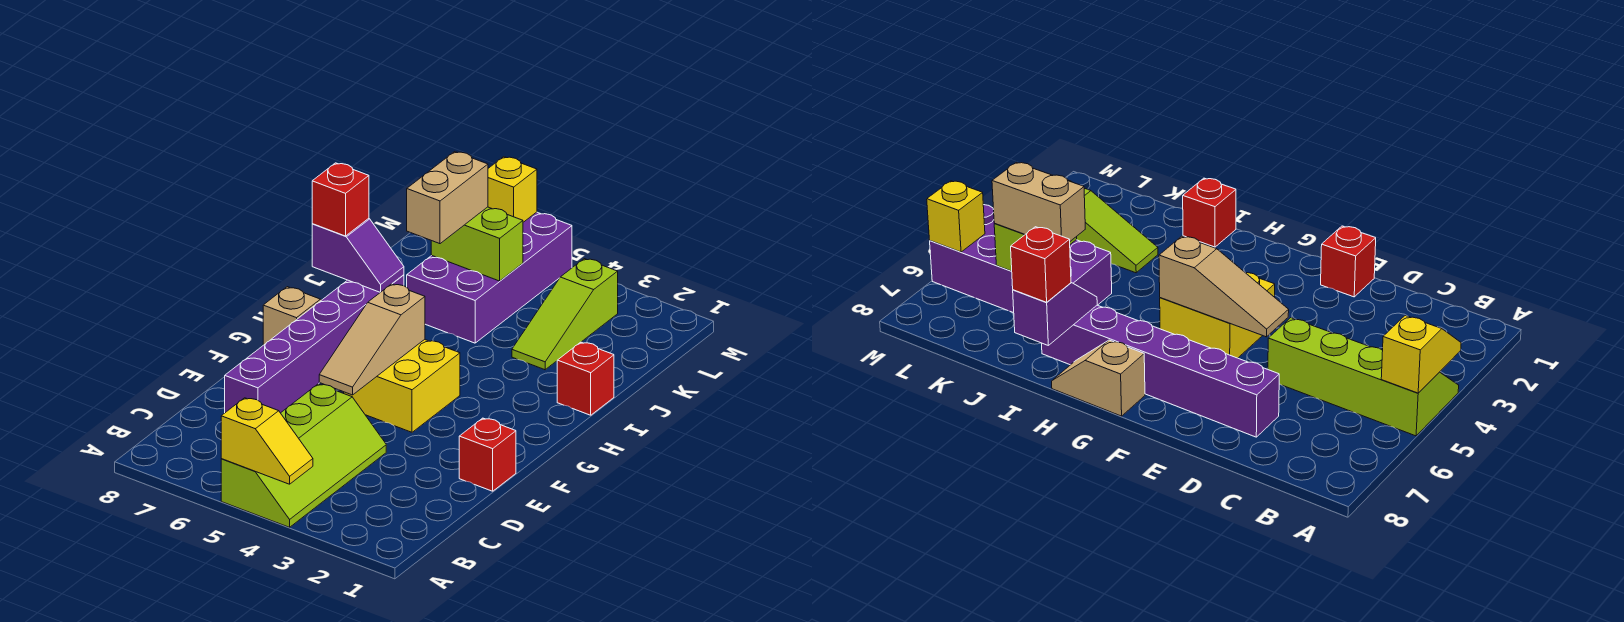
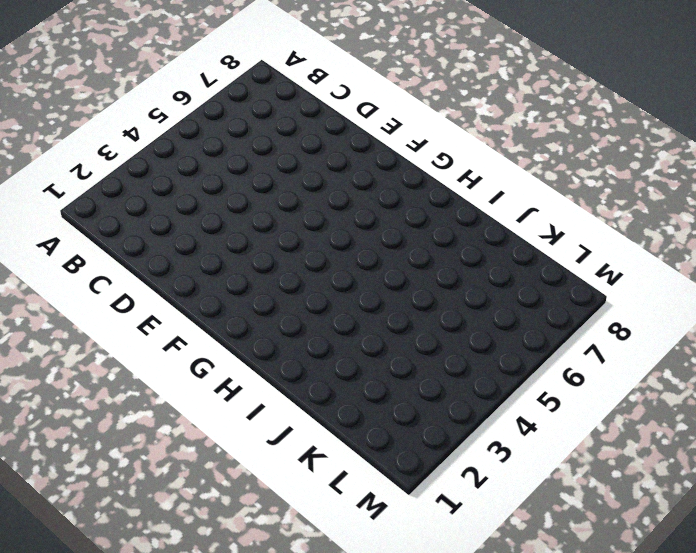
none -> lime slope A4:D5 level 1 top 5
none -> purple brick D7:I7 level 1
none -> red brick E1 level 1

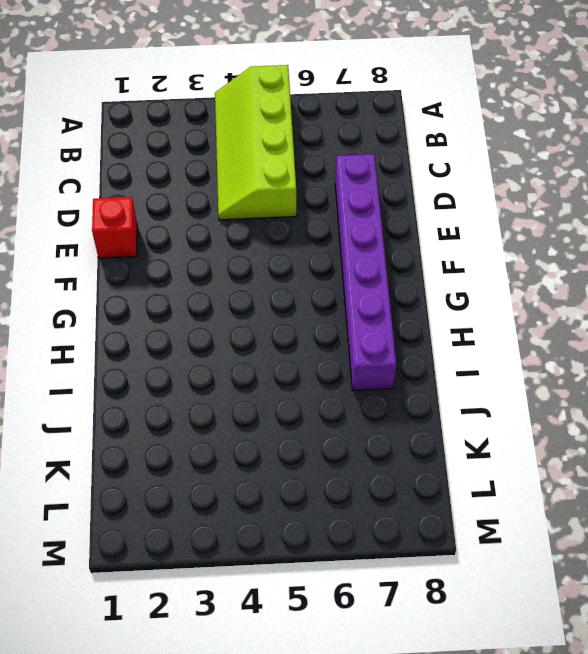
none -> yellow brick F4:G5 level 1
none -> tan slope G8:H8 level 1 top G
none -> red brick I1 level 1

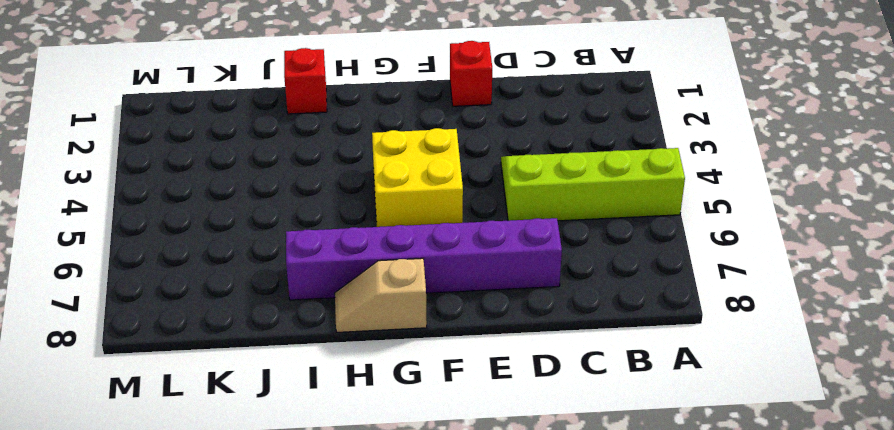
none -> lime slope J3:L3 level 1 top L
none -> purple brick J5:M6 level 1
none -> yellow slope A4:A5 level 2 top 5

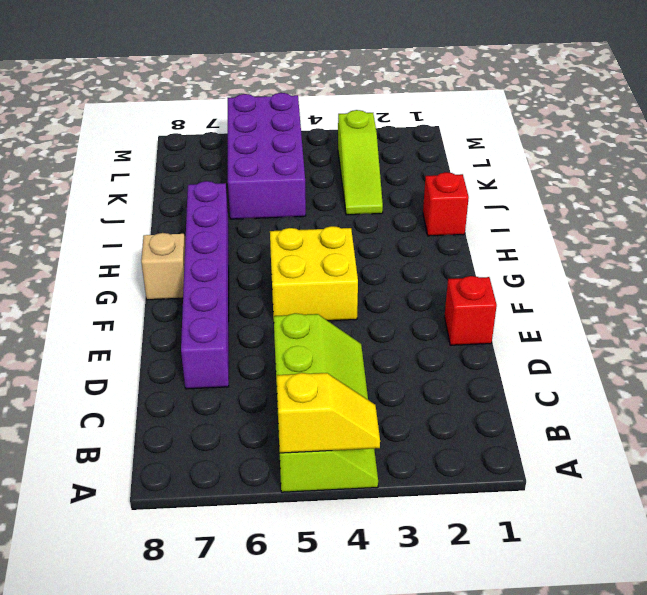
none -> tan slope E5:G5 level 2 top G
none -> purple slope I7:I8 level 2 top 8
none -> lime brick K5:K6 level 2

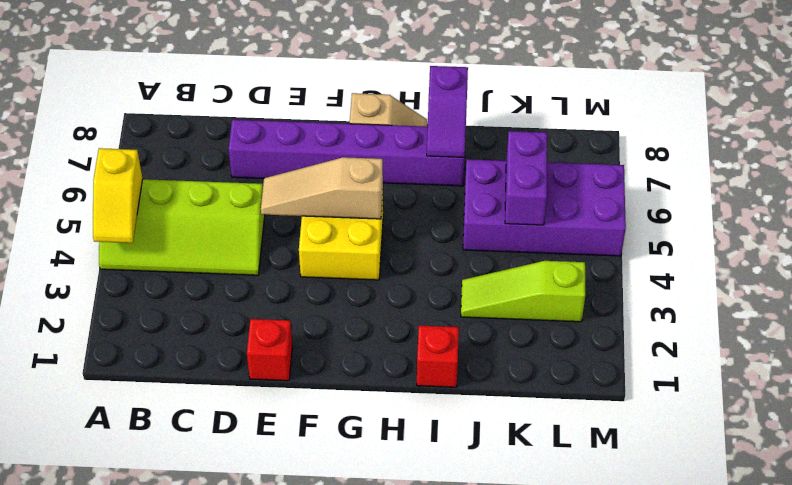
purple brick K5:K6 level 2 -> lime brick K5:K6 level 2
none -> yellow brick M6 level 2
none -> red brick I8 level 3
none -> tan brick J6:K6 level 3

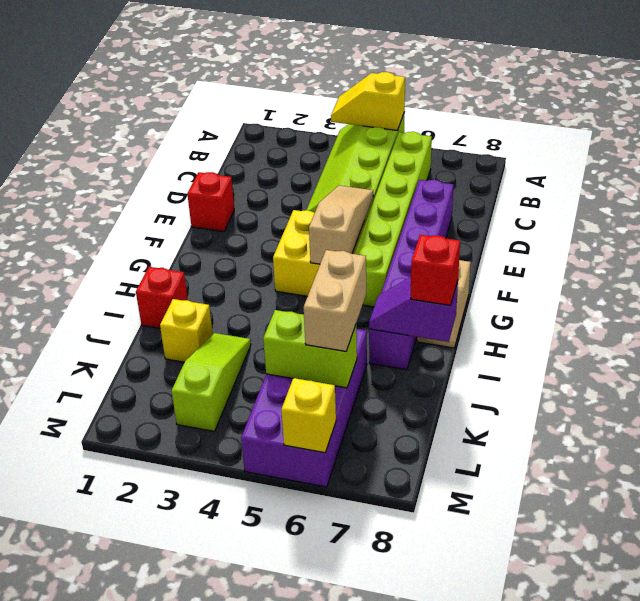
lime brick B6:G6 level 1 -> none
yellow brick J2 level 1 -> none

